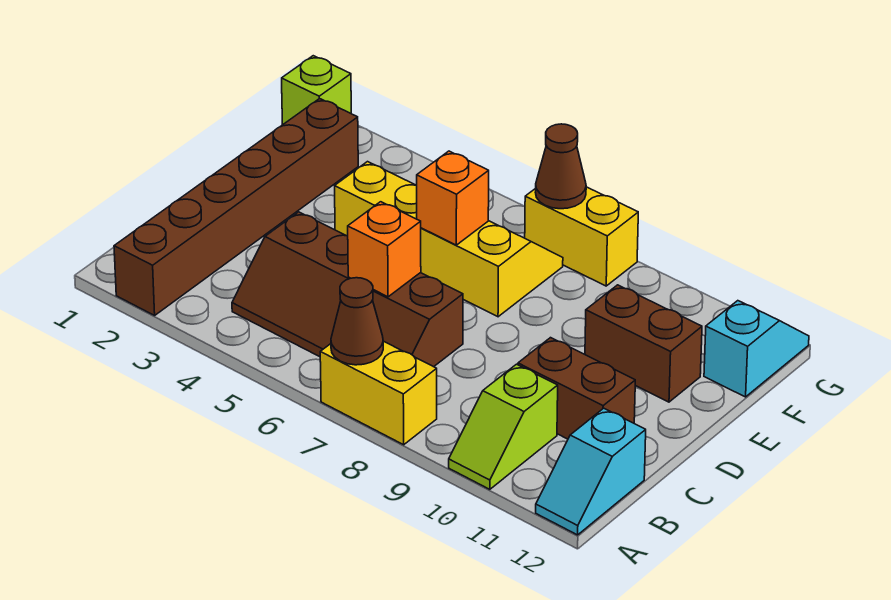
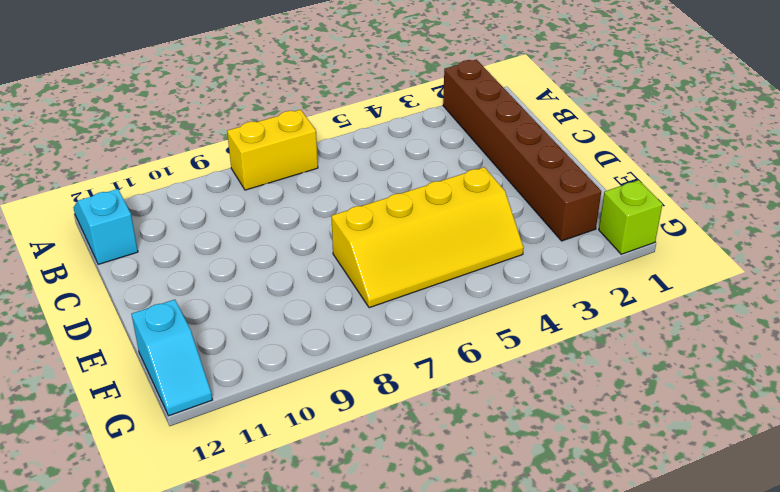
none -> lime slope A10:B10 level 1 top B
none -> brown slope B4:C7 level 1 top C
none -> brown brick C10:C11 level 1

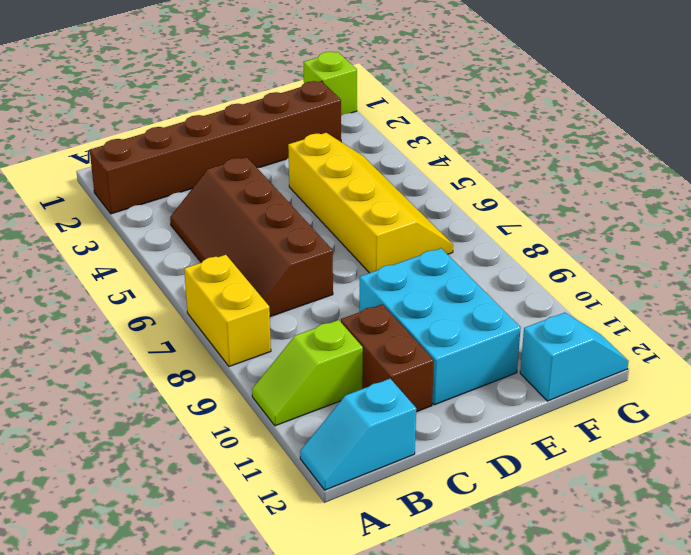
cyan brick D9:E11 level 1 -> brown brick E10:E11 level 1
none -> yellow brick G7:G8 level 1
none -> brown cone A7 level 2
none -> orange brick C6 level 2

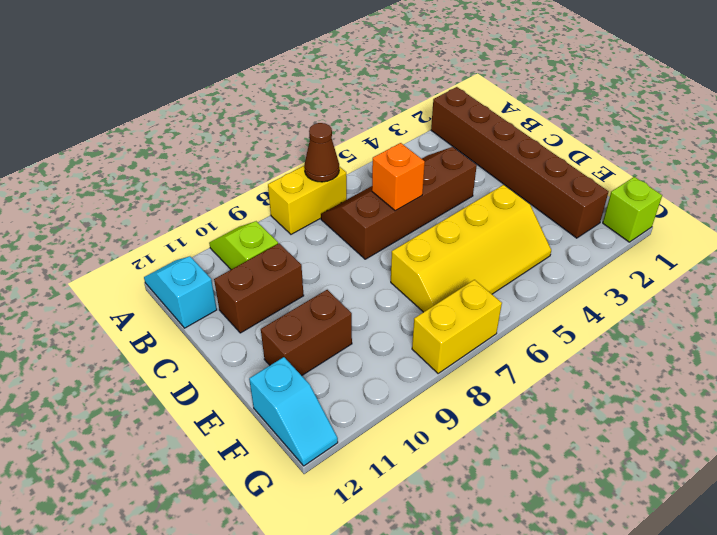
none -> orange brick E6 level 2
none -> brown cone G7 level 2

